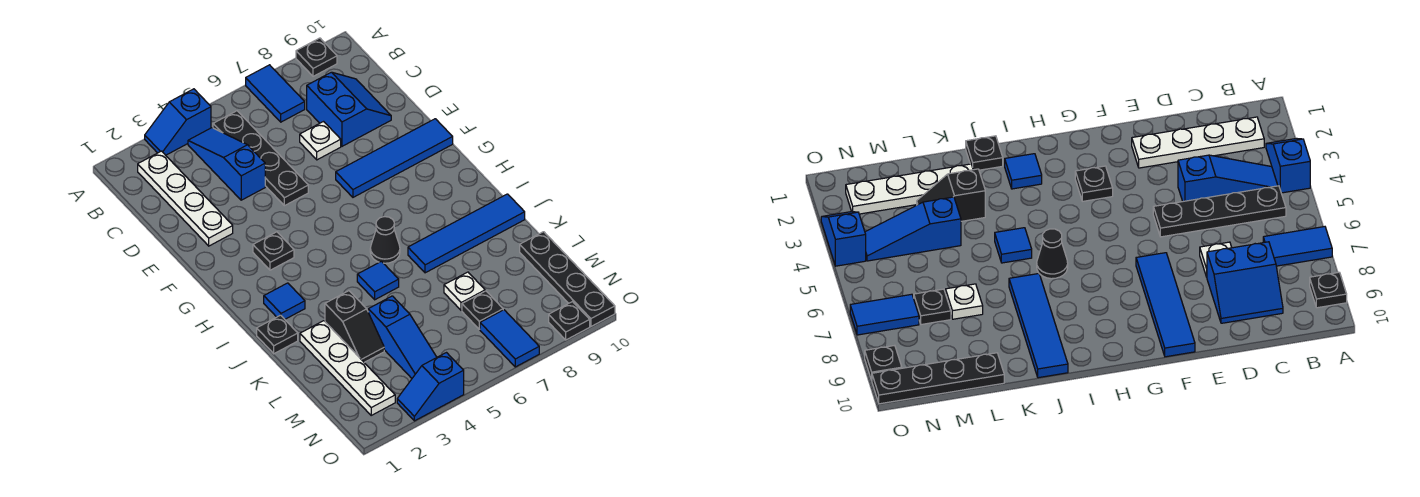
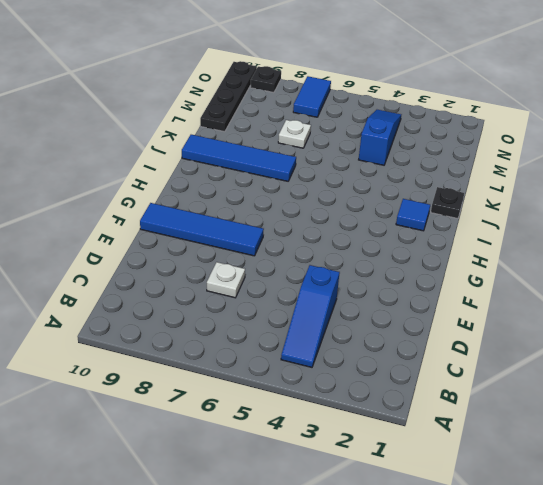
none -> blue slope A3:A4 level 1 top 4
none -> blue tile A7:B7 level 1
none -> black plate A9 level 1

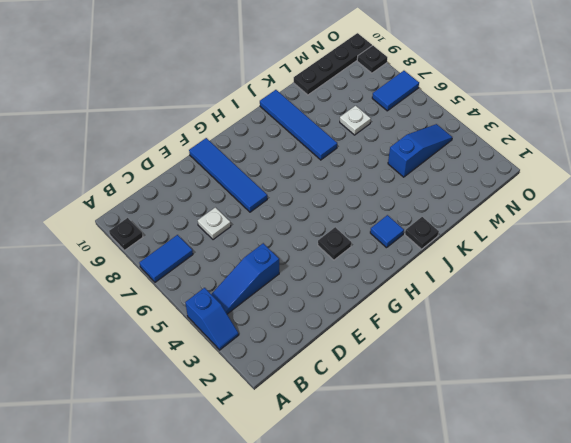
none -> white plate B2:E2 level 1
none -> black plate B5:E5 level 1
none -> blue slope C8:D9 level 1 top 8

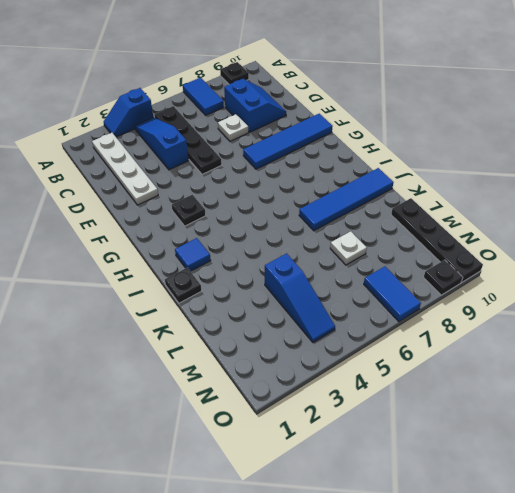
none -> black cone I6 level 1
none -> blue tile J5 level 1
none -> white plate K2:N2 level 1

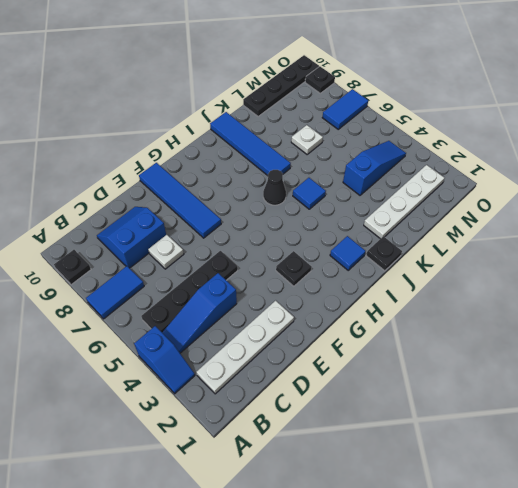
none -> black slope K3:L3 level 1 top K
none -> black plate M7 level 1
none -> blue slope O3:O4 level 1 top 4

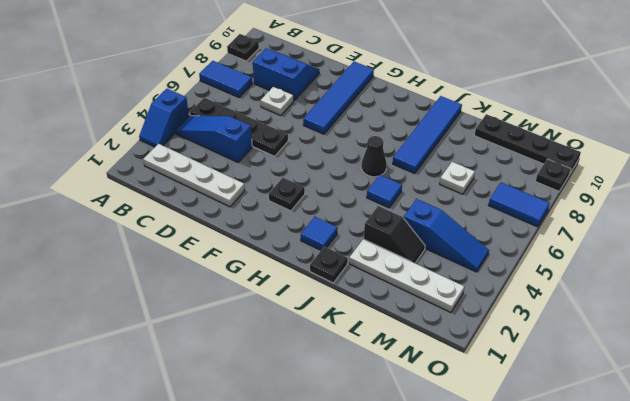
none -> black plate M7 level 1
none -> blue slope O3:O4 level 1 top 4

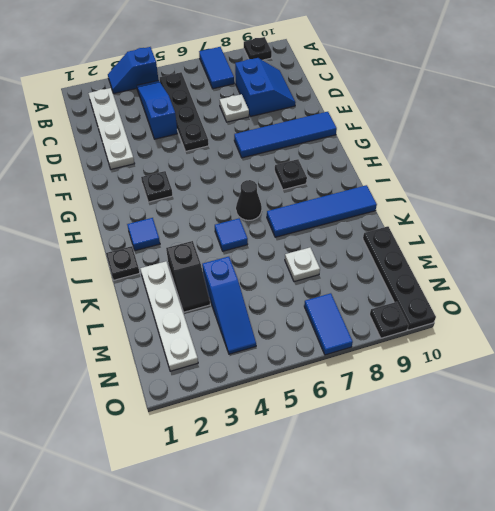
black plate H8 level 1 -> black plate M7 level 1
none -> blue slope O3:O4 level 1 top 4

